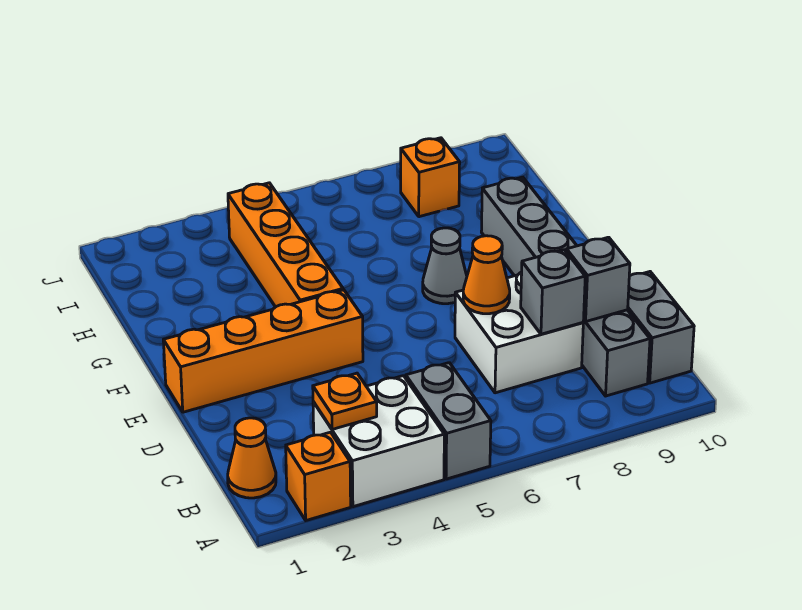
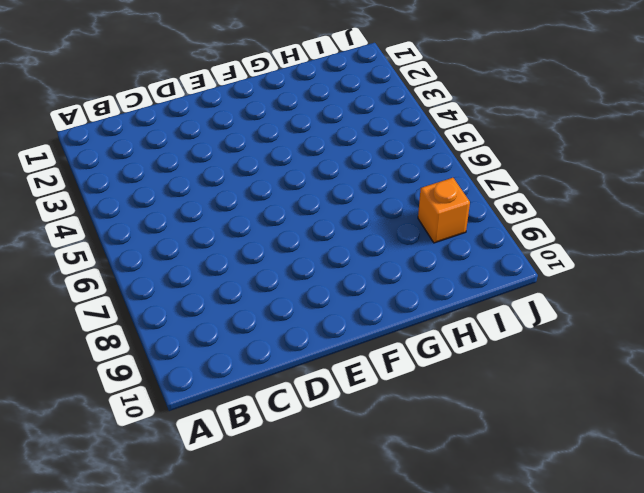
none -> orange brick A2 level 1
none -> white brick A3:B4 level 1
none -> grey brick A5:B5 level 1

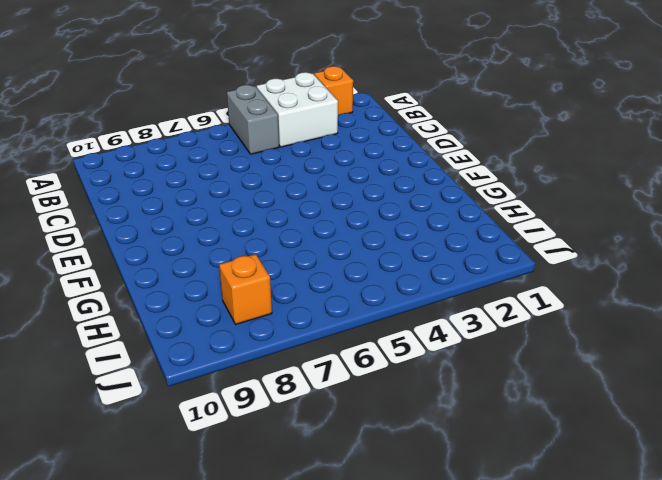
none -> orange cone B1 level 1
none -> grey brick B9:G9 level 1
none -> grey brick B10:C10 level 1

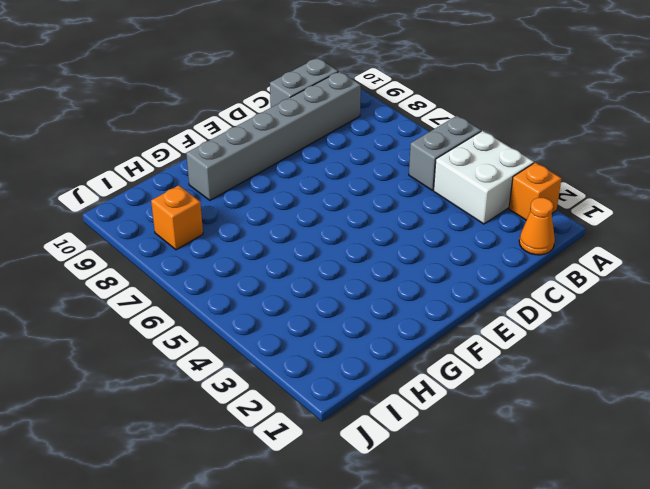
none -> white brick C7:D8 level 1
none -> orange brick E1:E4 level 1
none -> orange brick F4:I4 level 1

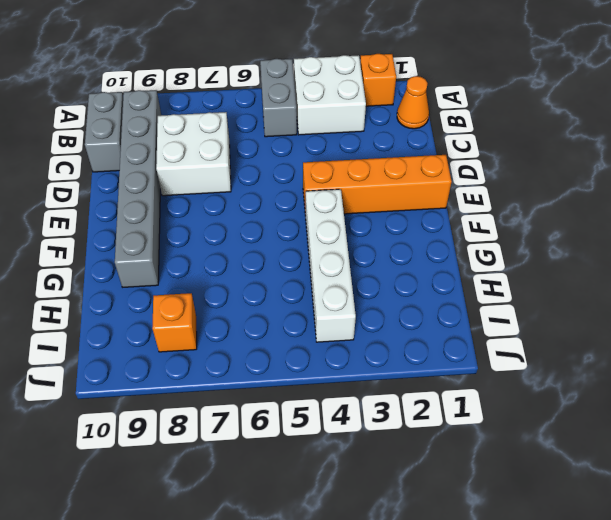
white brick F4:I4 level 1 -> orange brick F4:I4 level 1
none -> grey cone F7 level 1
none -> orange plate B3 level 2
none -> grey brick C8 level 2

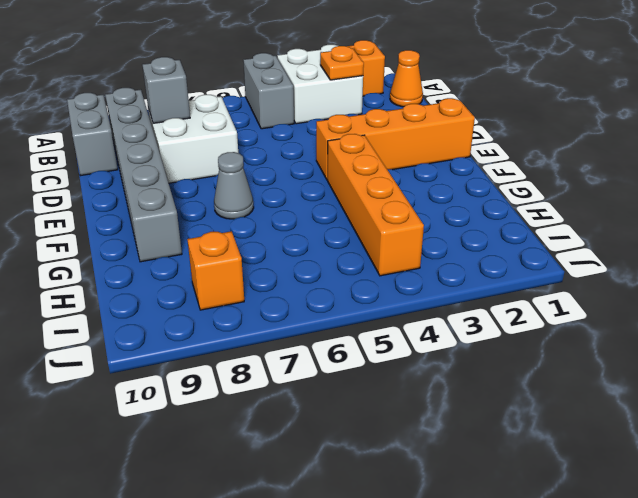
none -> grey brick C9 level 2
none -> orange cone D7 level 2

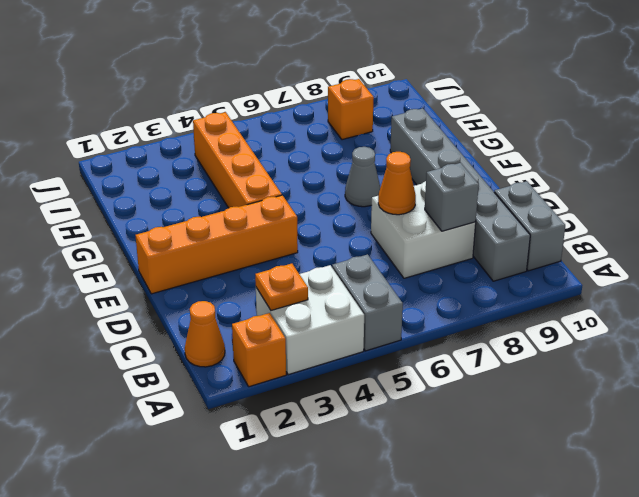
none -> grey brick C9 level 2

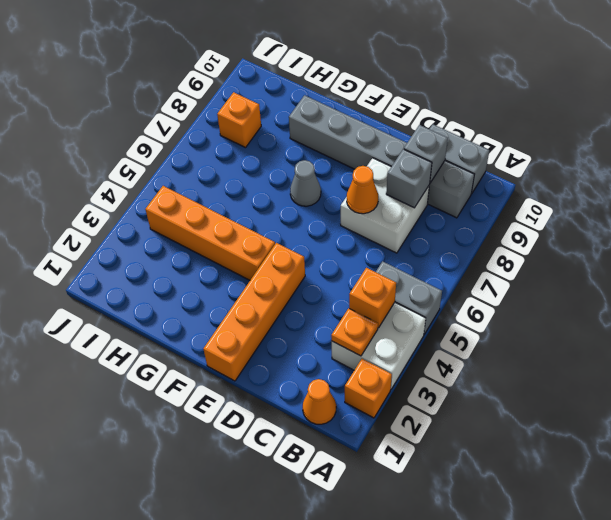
orange brick B4 level 2 -> none

